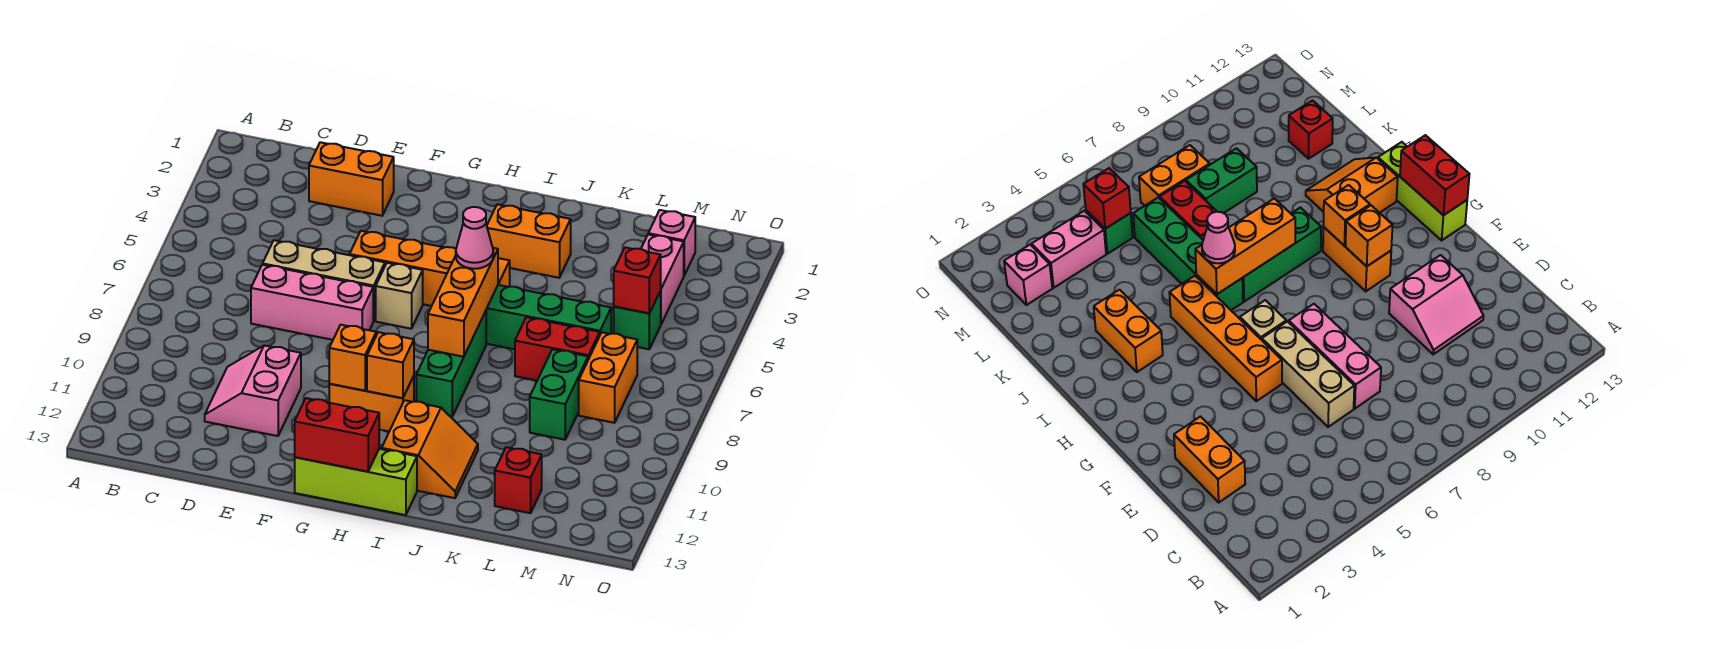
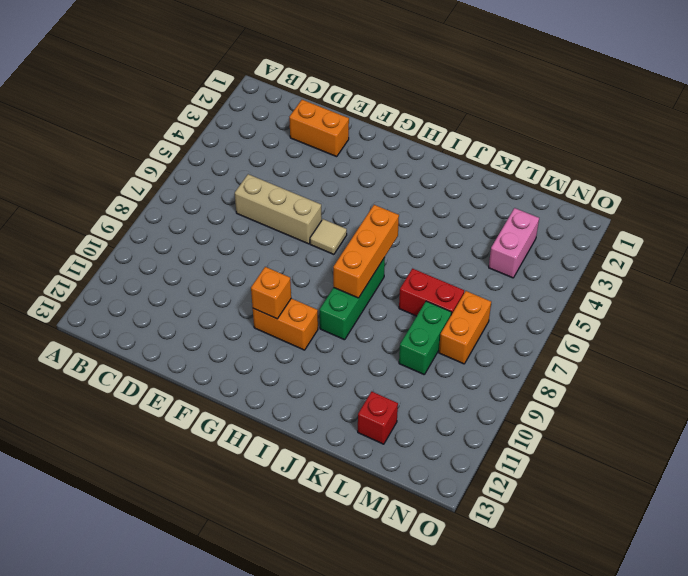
tan tile G6 level 1 -> tan brick G6 level 1
none -> pink brick D7:F7 level 1
none -> pink slope D10:E11 level 1 top E
none -> orange brick F5:I5 level 1

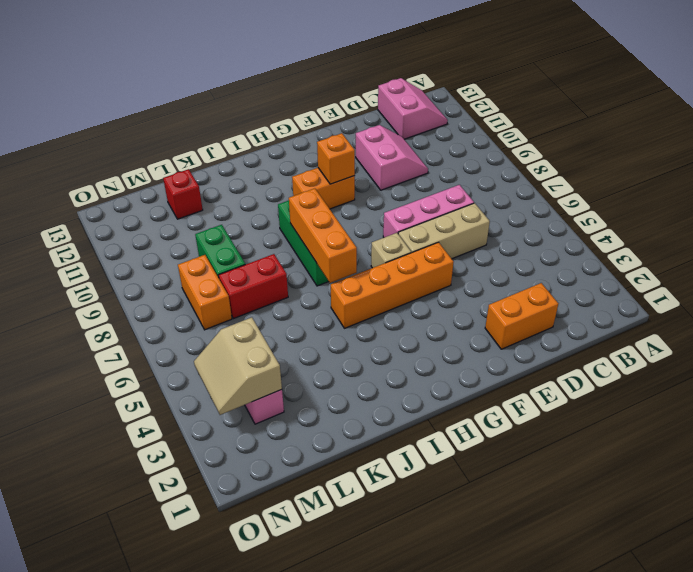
pink slope B12:C13 level 1 top C -> none
tan slope M3:N4 level 2 top M -> none
none -> lime brick G13:I13 level 1
none -> orange brick I3:J3 level 1
none -> green brick I6:L6 level 1

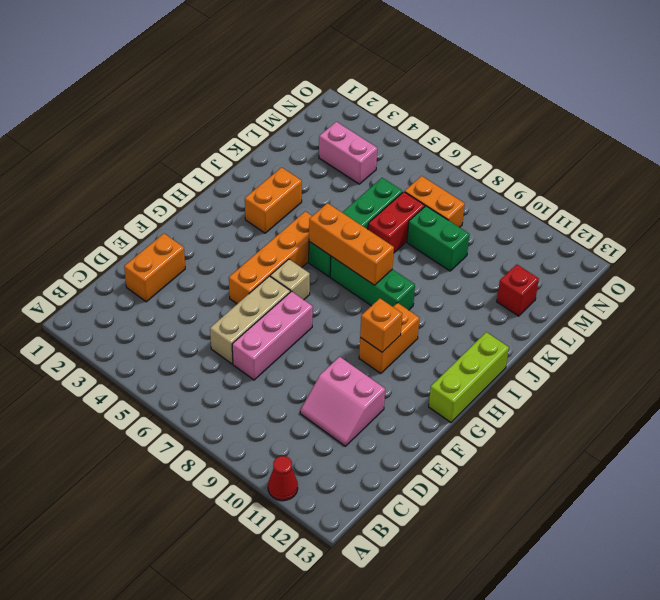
red cone A11 level 1 -> none
none -> orange slope I11:J12 level 1 top I
none -> pink brick M2 level 1
none -> green brick M5 level 1

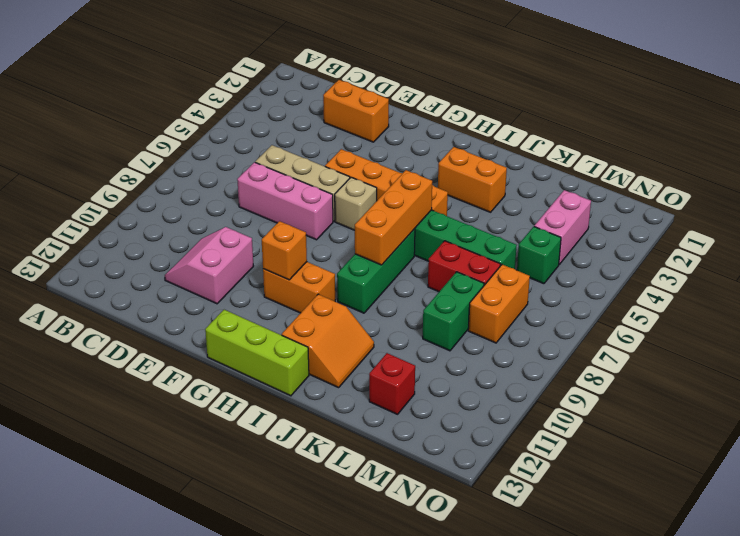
none -> pink brick M2 level 1
none -> red brick G13:H13 level 2
none -> orange brick H10 level 2

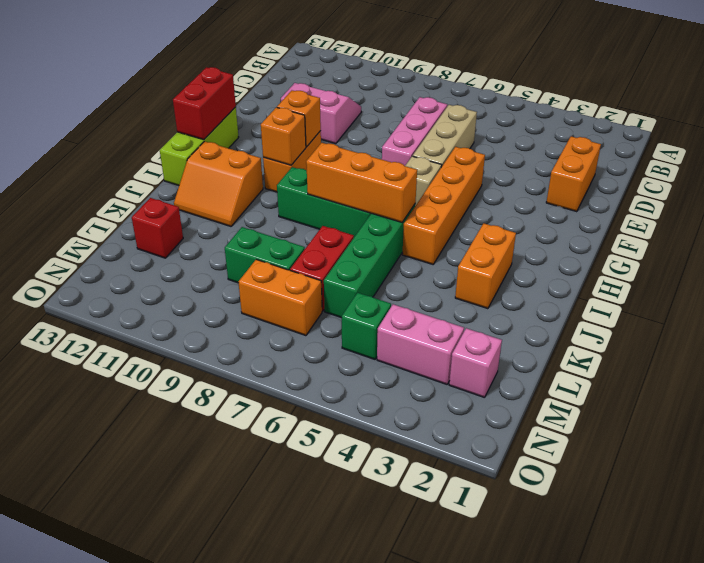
none -> red brick M5 level 2
none -> pink cone I6 level 3

